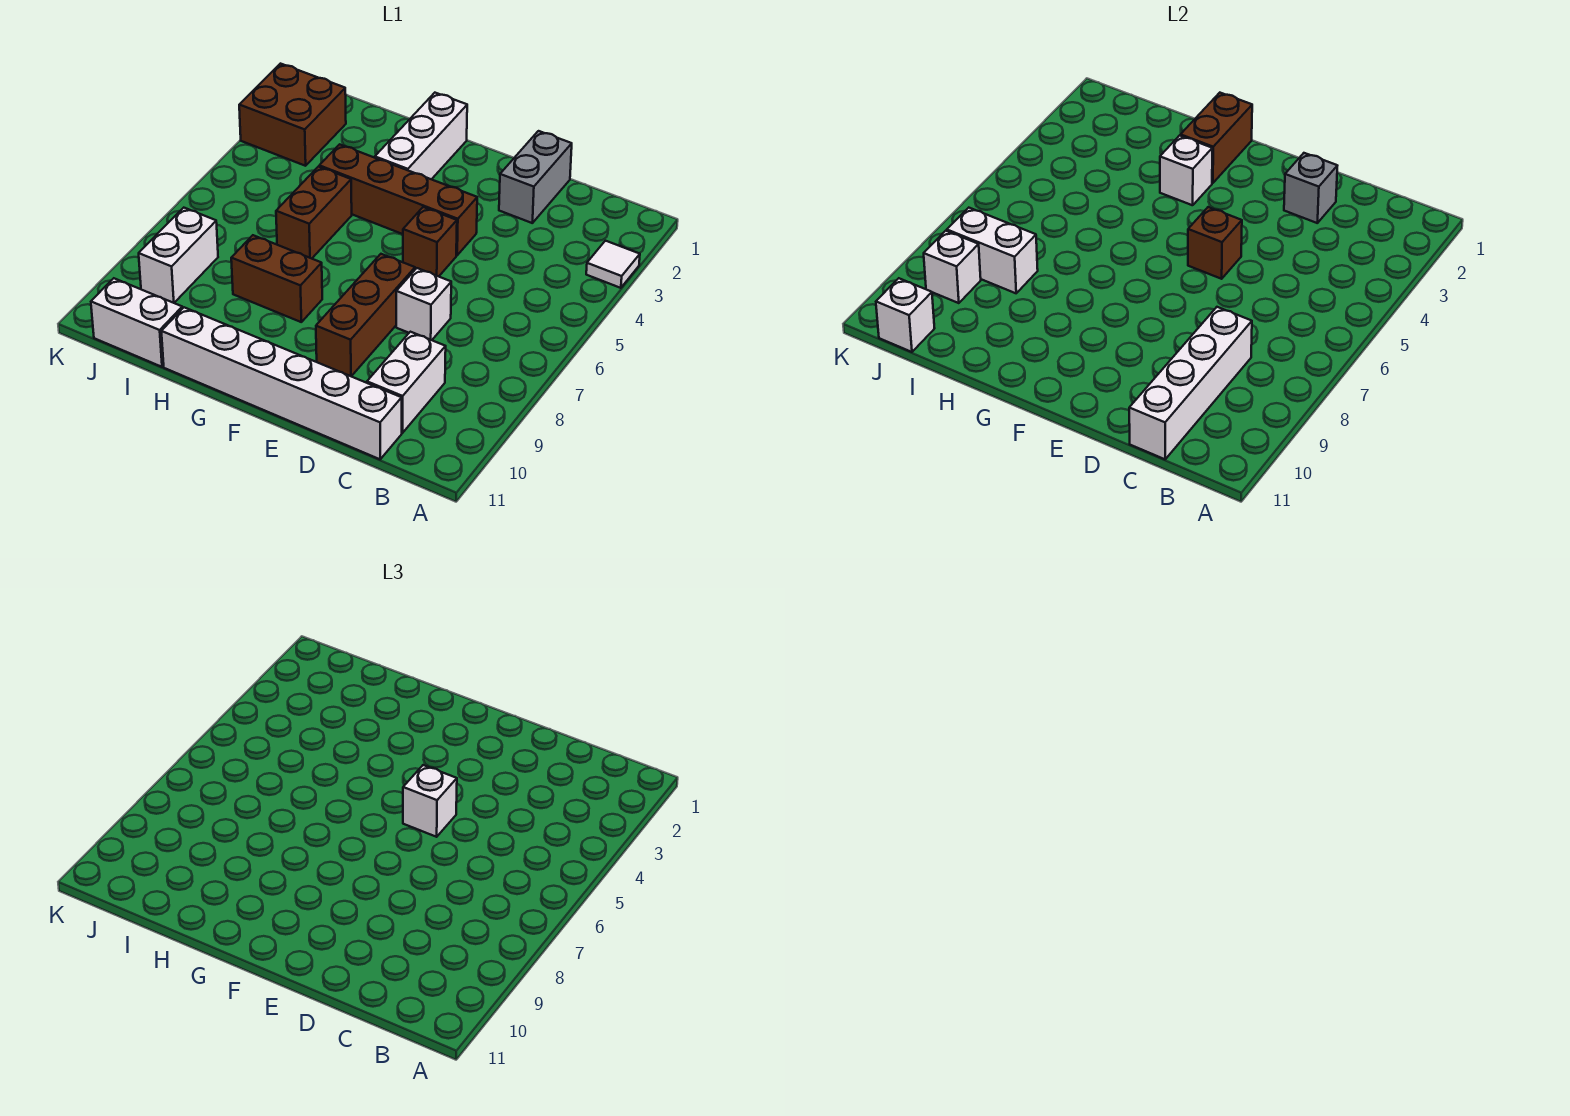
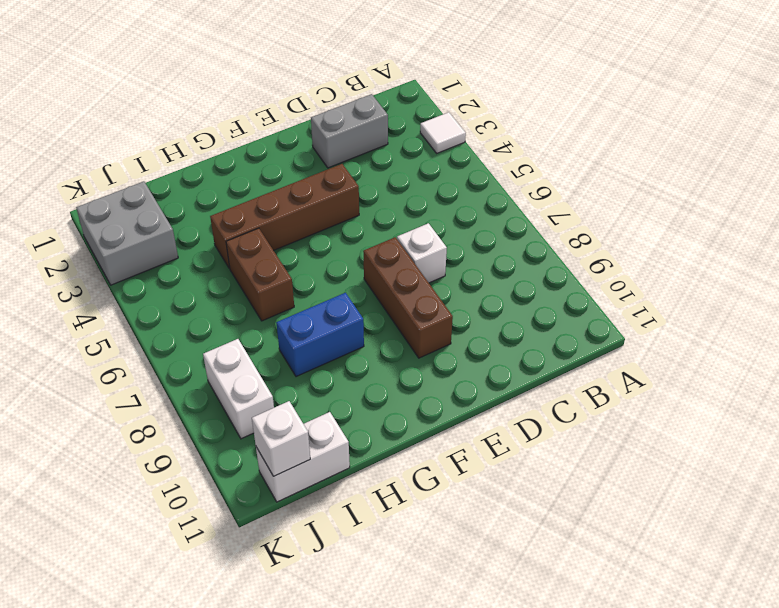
grey brick C2:D2 level 1 -> grey brick D1:D2 level 1
blue brick G8:H8 level 1 -> brown brick G8:H8 level 1
grey brick J2:K3 level 1 -> brown brick J2:K3 level 1
none -> white brick C9:C10 level 1
none -> white brick C11:H11 level 1
none -> brown brick E5 level 1

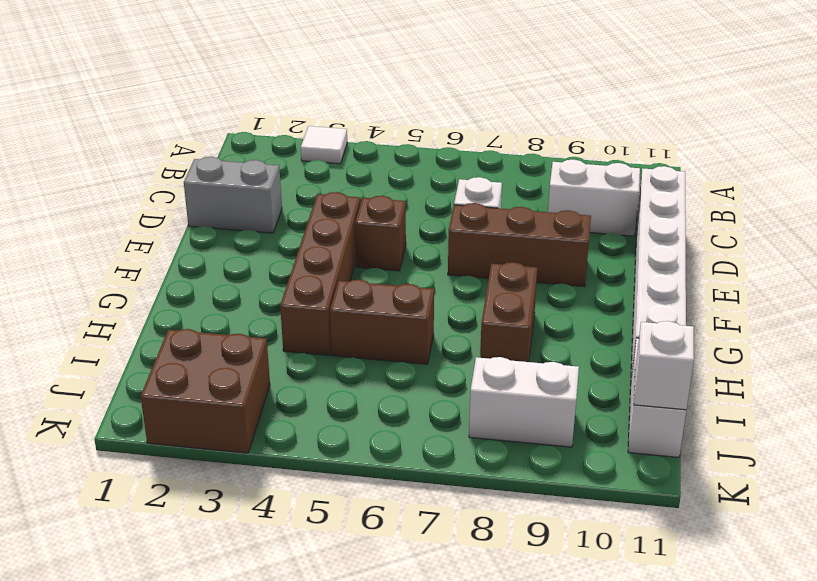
none -> white brick G1:G3 level 1
none -> white brick C8:C11 level 2
none -> grey brick D2 level 2

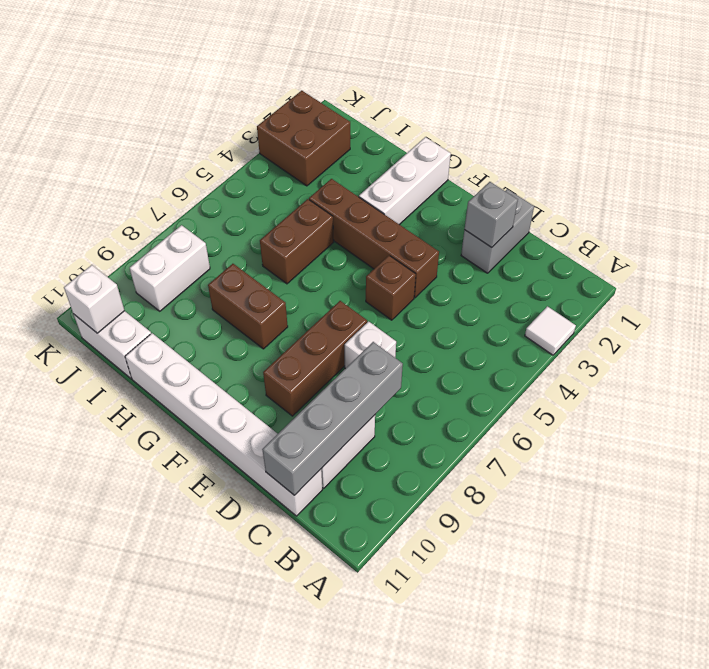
grey brick C8:C11 level 2 -> white brick C8:C11 level 2
none -> brown brick E5 level 2
none -> brown brick G1:G2 level 2
none -> white brick G3 level 2

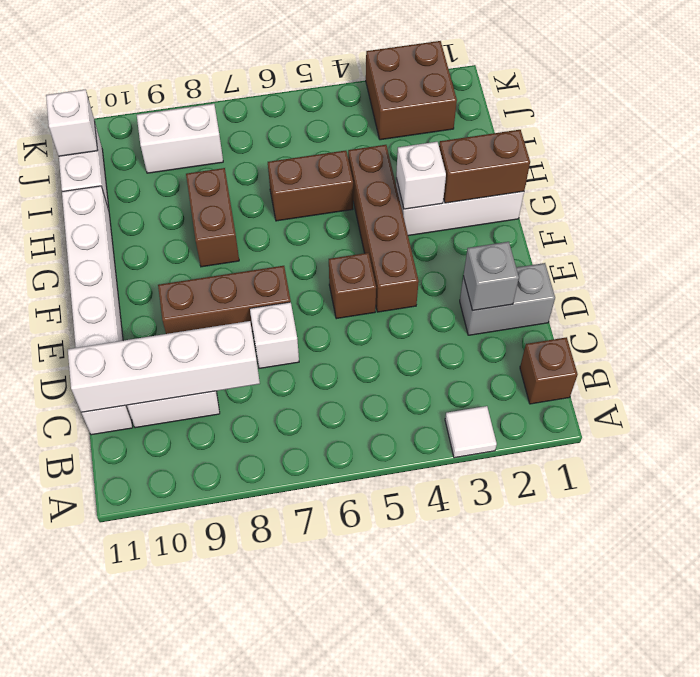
brown brick B1 level 1 -> brown brick E5 level 2
none -> white brick I8:J8 level 2
none -> white brick J9 level 2
none -> white brick E5 level 3

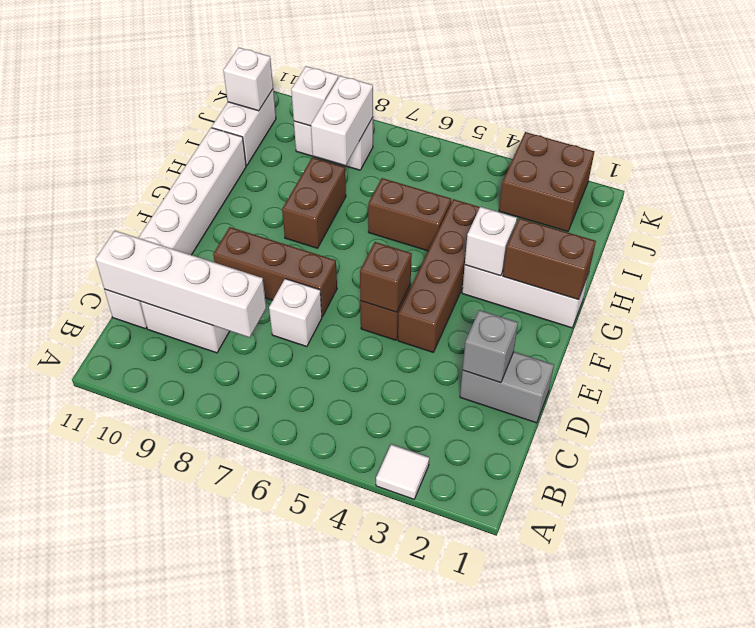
none -> white brick E5 level 3

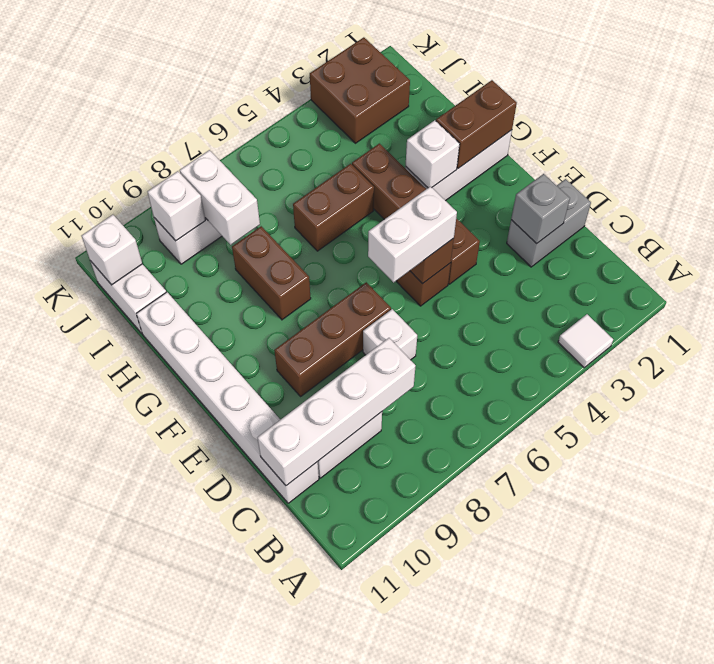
white brick E5:E6 level 3 -> white brick E5 level 3

